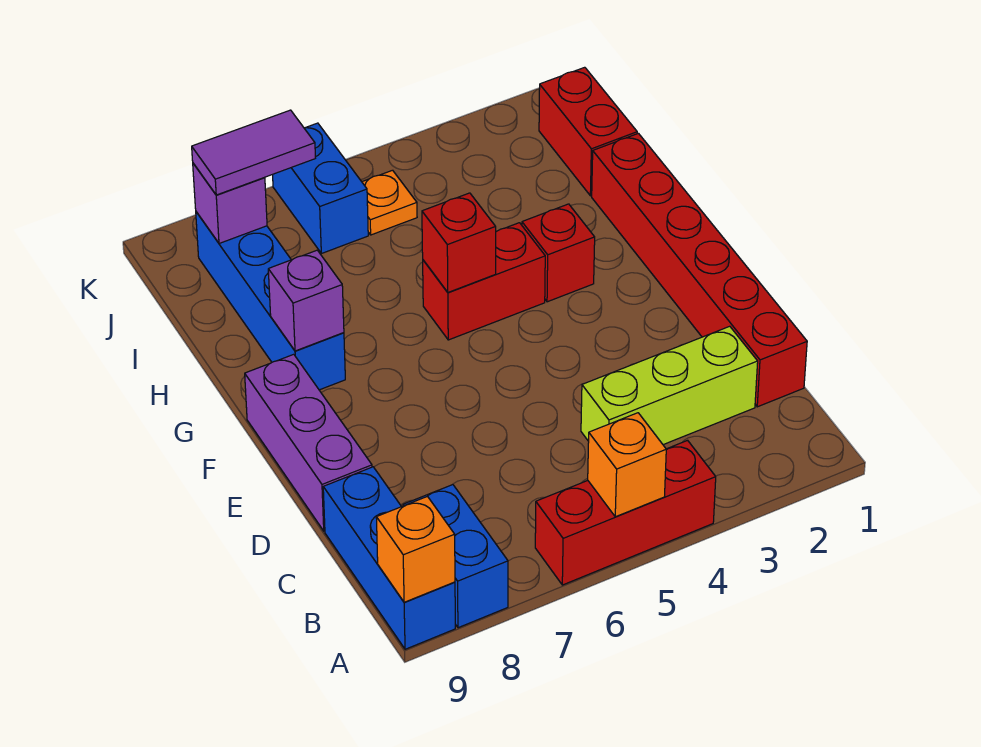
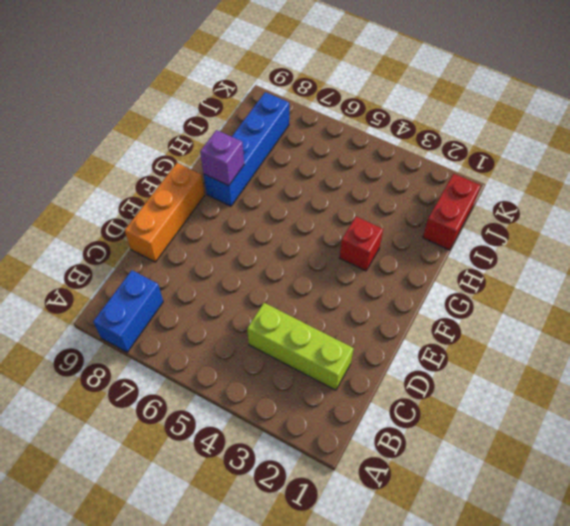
orange brick D9:F9 level 1 -> purple brick D9:F9 level 1
none -> red brick A4:A6 level 1
none -> blue brick A9:C9 level 1
none -> red brick C1:H1 level 1

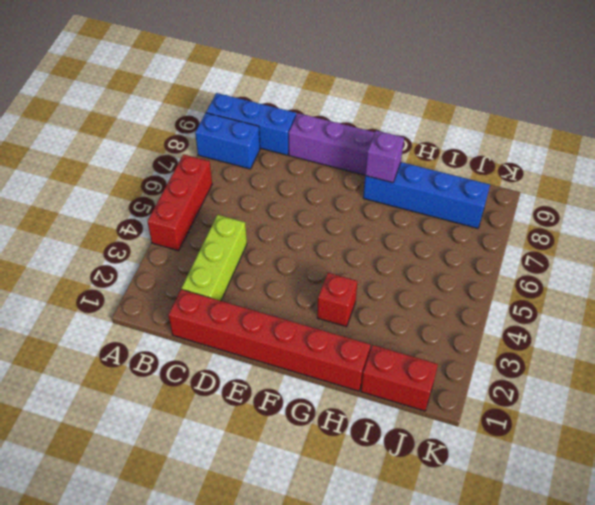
none -> red brick G4:G5 level 1
none -> orange plate J5 level 1
none -> blue brick J6:K6 level 1

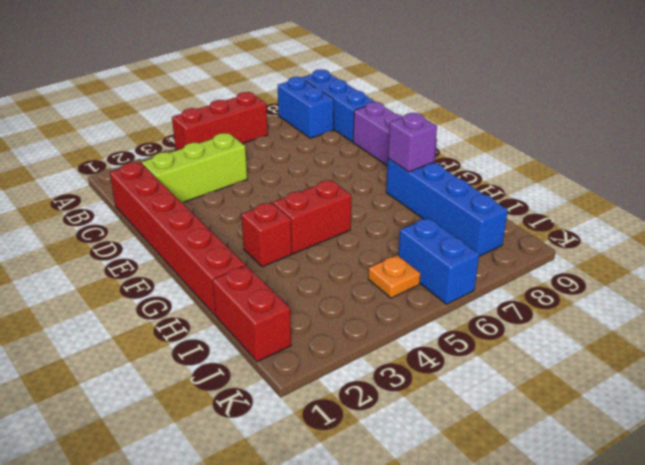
none -> orange brick A5 level 2
none -> orange brick A9 level 2
none -> red brick G5 level 2

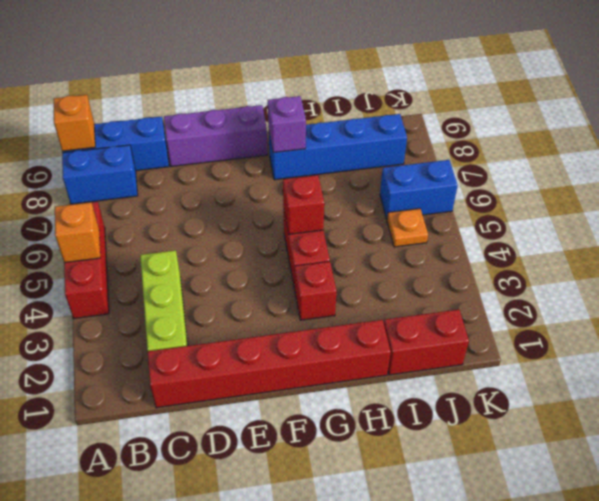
none -> purple brick J8 level 2
none -> purple tile J7:J8 level 3

